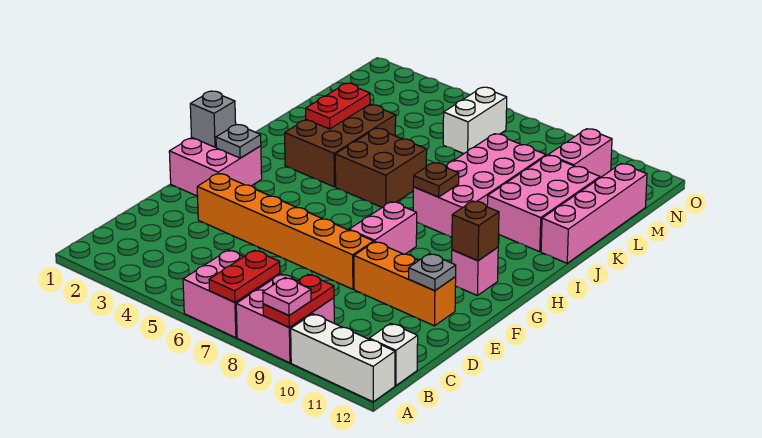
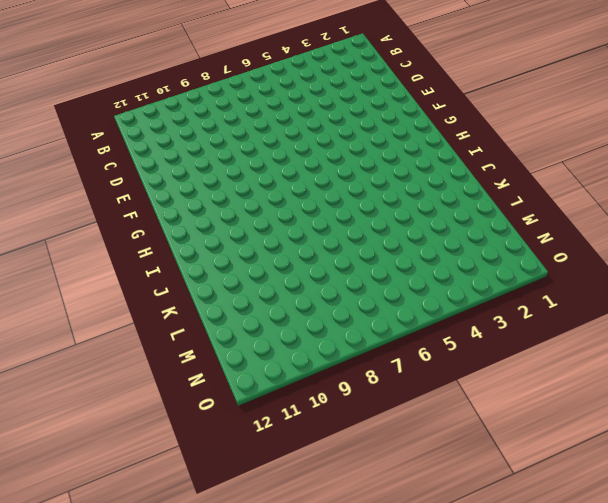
none -> pink brick A6:B7 level 1
none -> pink brick A8:B9 level 1
none -> white brick A10:A12 level 1

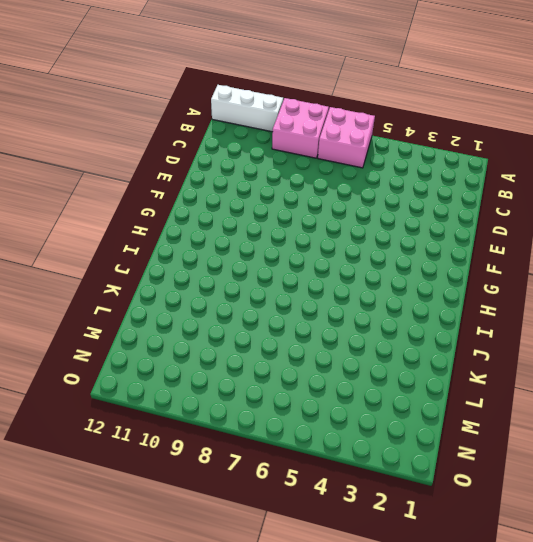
none -> white brick B12 level 1
none -> orange brick E3:E8 level 1
none -> orange brick E9:E11 level 1

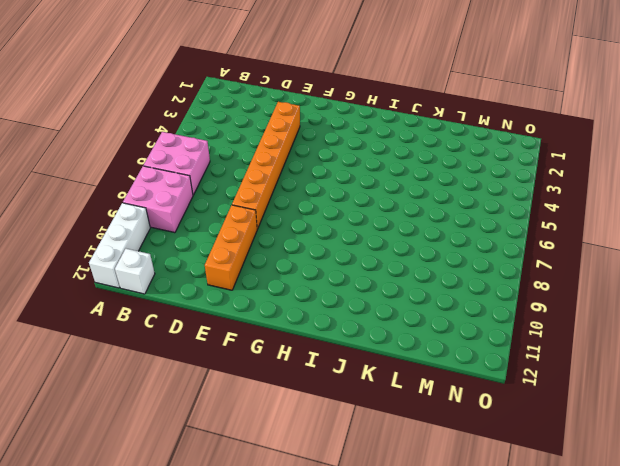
none -> pink brick F1:G2 level 1
none -> pink brick F8:G8 level 1
none -> pink brick G11 level 1

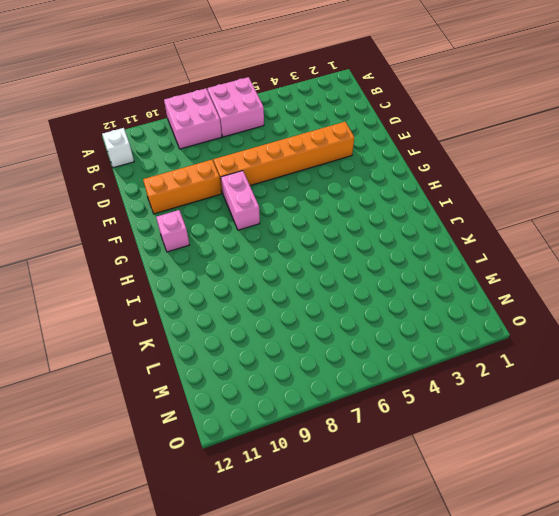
none -> white brick A10:A12 level 1
none -> pink brick F1:G2 level 1
none -> brown brick I3:K4 level 1

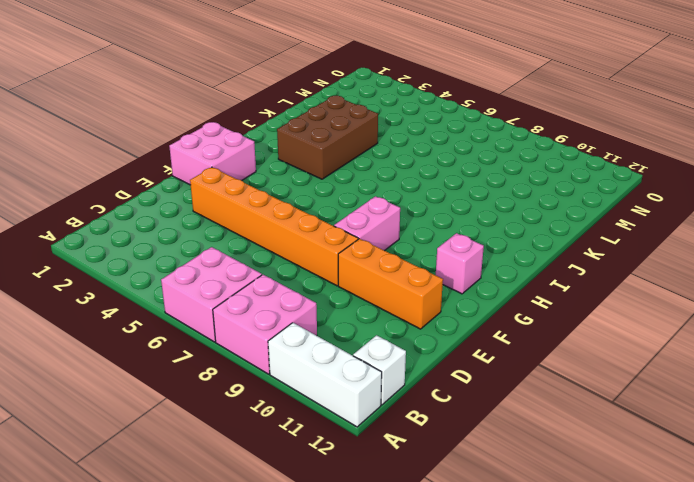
none -> brown brick I5:J6 level 1
none -> pink brick I8:L9 level 1
none -> pink brick J10:L11 level 1

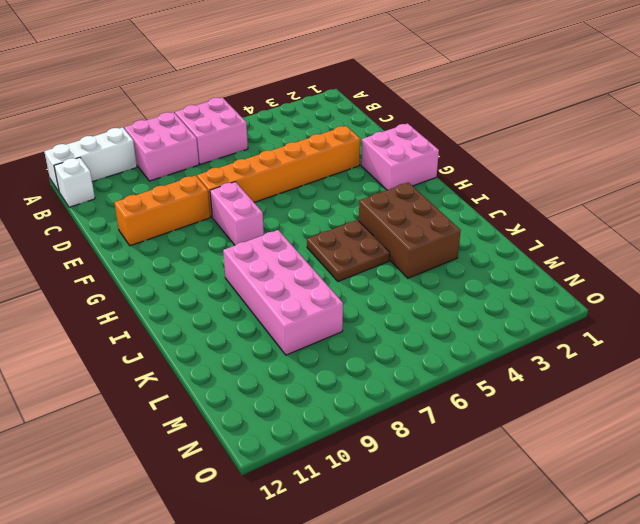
brown plate I5:J6 level 1 -> brown brick I5:J6 level 1
none -> pink brick G11 level 1
none -> pink brick J10:L11 level 1
none -> pink brick J12:M12 level 1

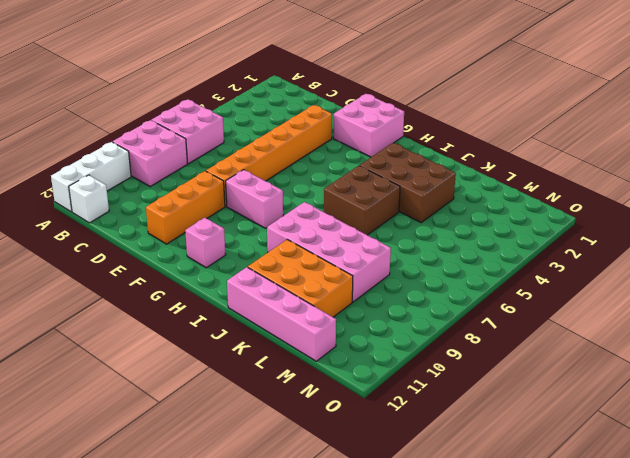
orange brick J10:L11 level 1 -> pink brick J10:L11 level 1
none -> white brick M6:N6 level 1
none -> pink brick M10:N10 level 1
none -> red plate A7:B7 level 2

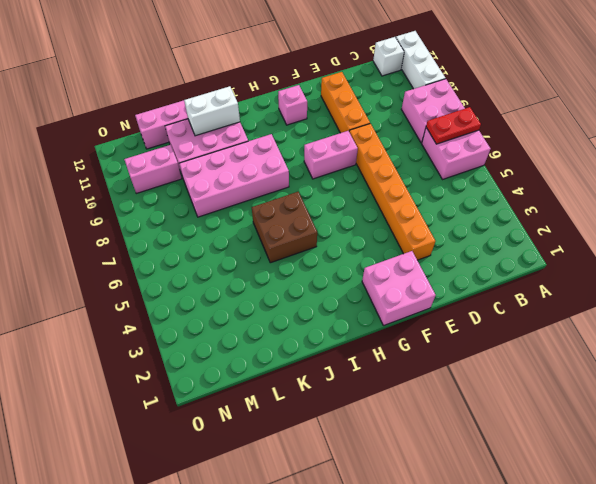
white brick J11:K11 level 2 -> white brick M6:N6 level 1
none -> brown brick I3:K4 level 1
none -> red plate A9:B9 level 2
none -> grey plate E11 level 2

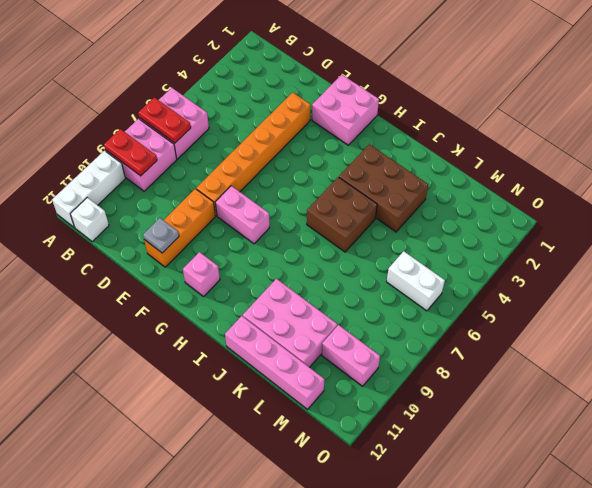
none -> pink brick I8:L9 level 1
none -> grey brick G1 level 2
none -> grey plate G2 level 2

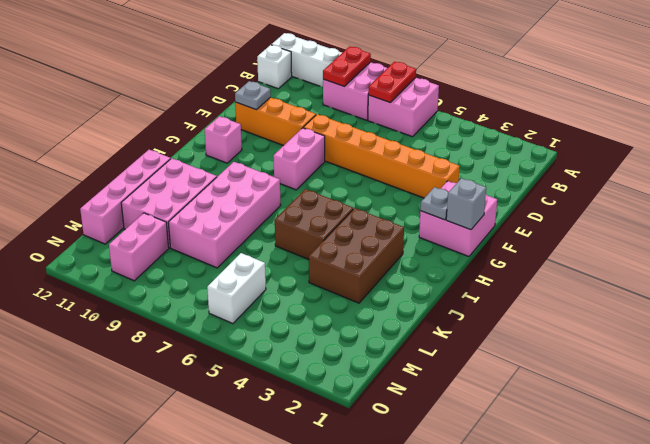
none -> brown brick G11 level 2
none -> brown plate I8 level 2
none -> red plate J3:K3 level 2

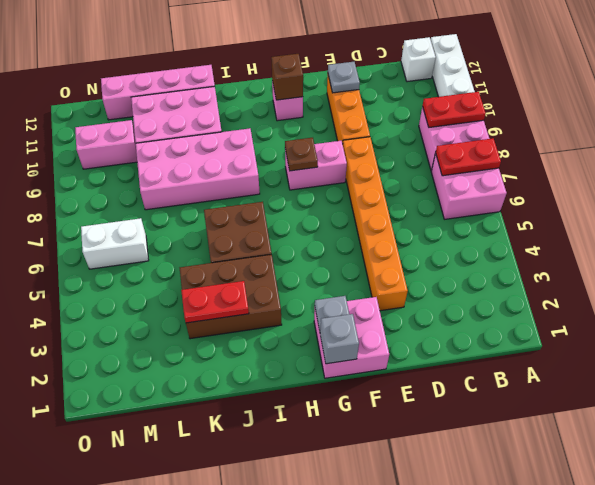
brown plate G8 level 2 -> brown plate I8 level 2
none -> pink plate A9 level 3

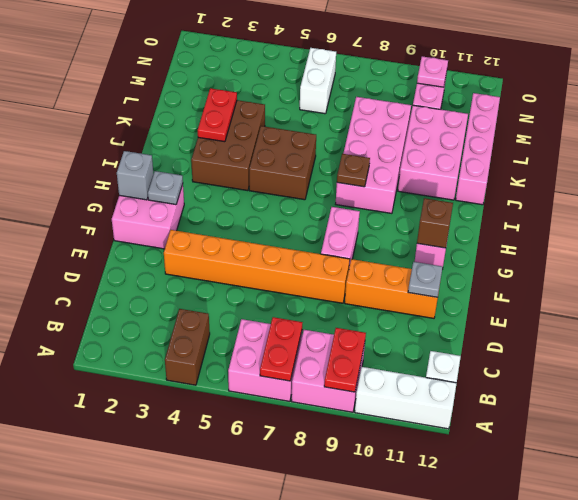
brown brick A4:B4 level 1 -> none
pink plate N10 level 2 -> pink plate A9 level 3

